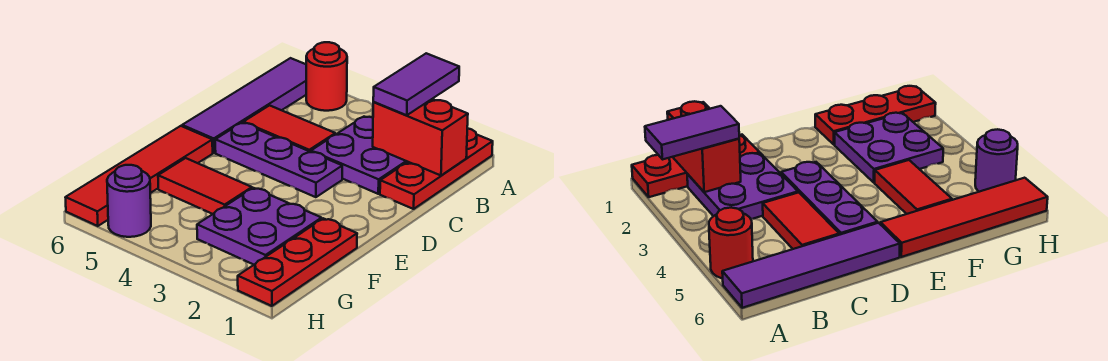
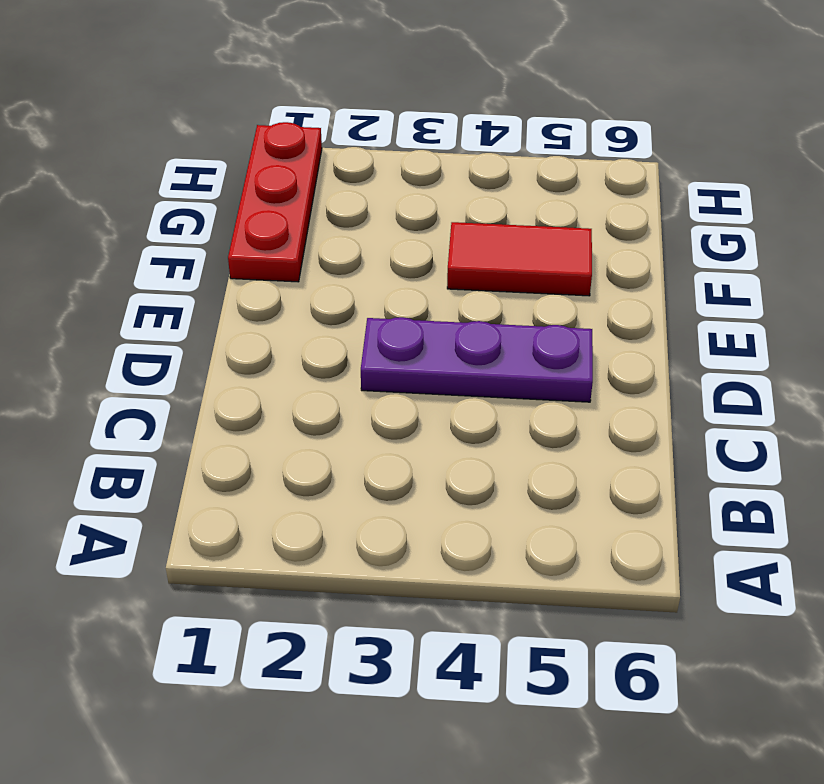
none -> red plate A1:C1 level 1
none -> red round brick A5 level 1
none -> purple tile A6:D6 level 1

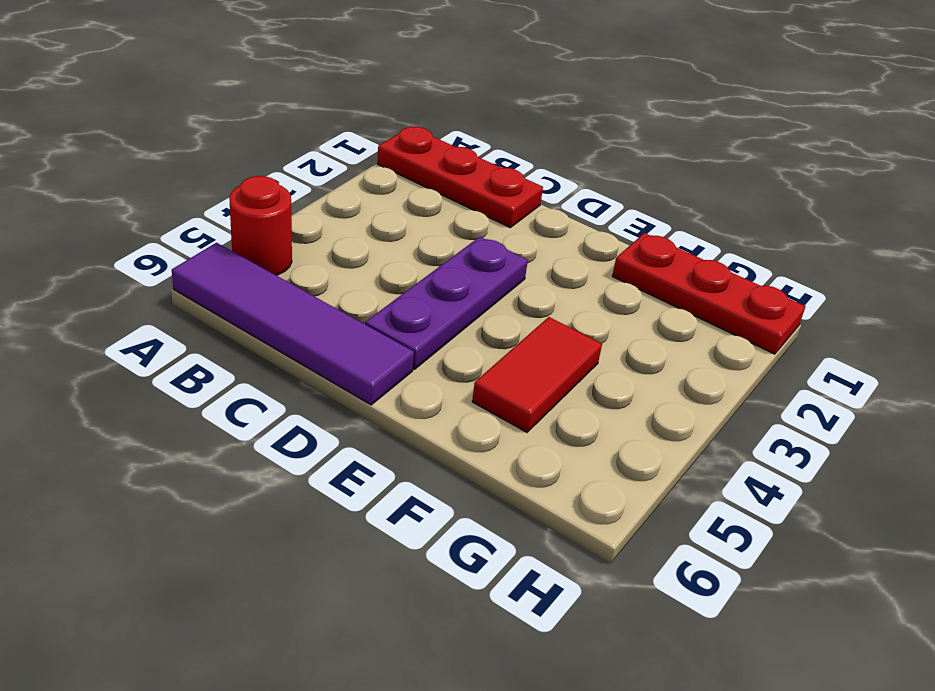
none -> purple plate B2:C3 level 1
none -> red tile C4:C5 level 1
none -> red tile E6:H6 level 1

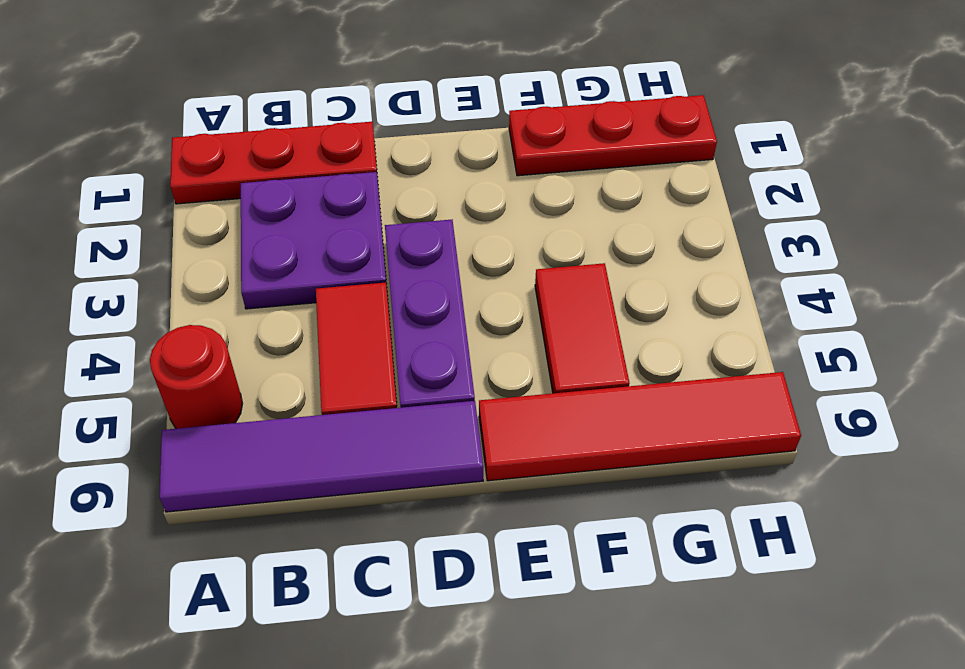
none -> purple plate F2:G3 level 1
none -> purple round brick H5 level 1
none -> red brick B1:B2 level 2

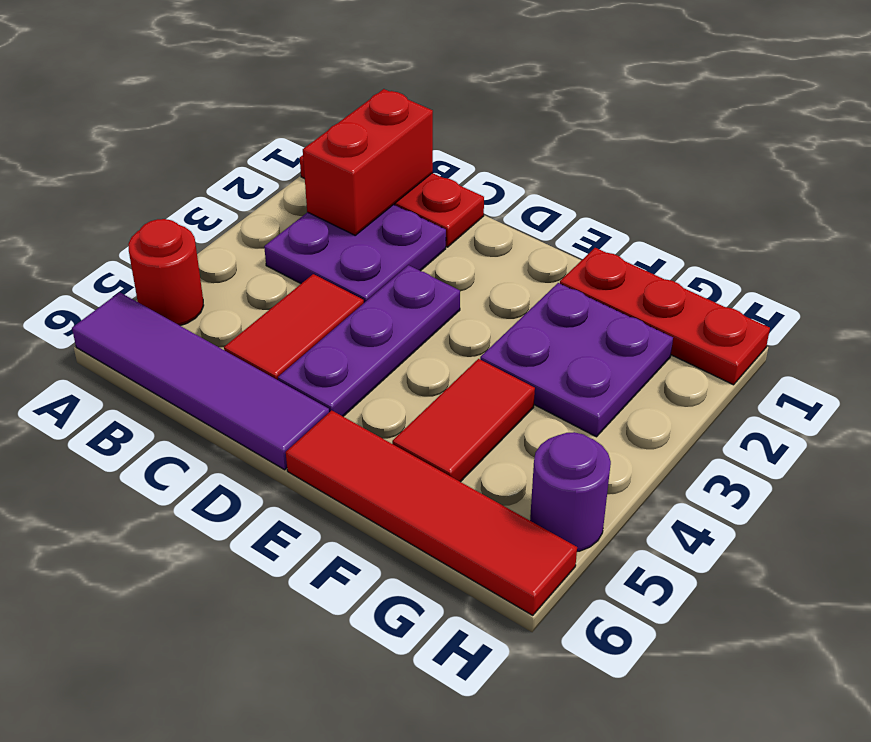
none -> purple tile A2:B2 level 3

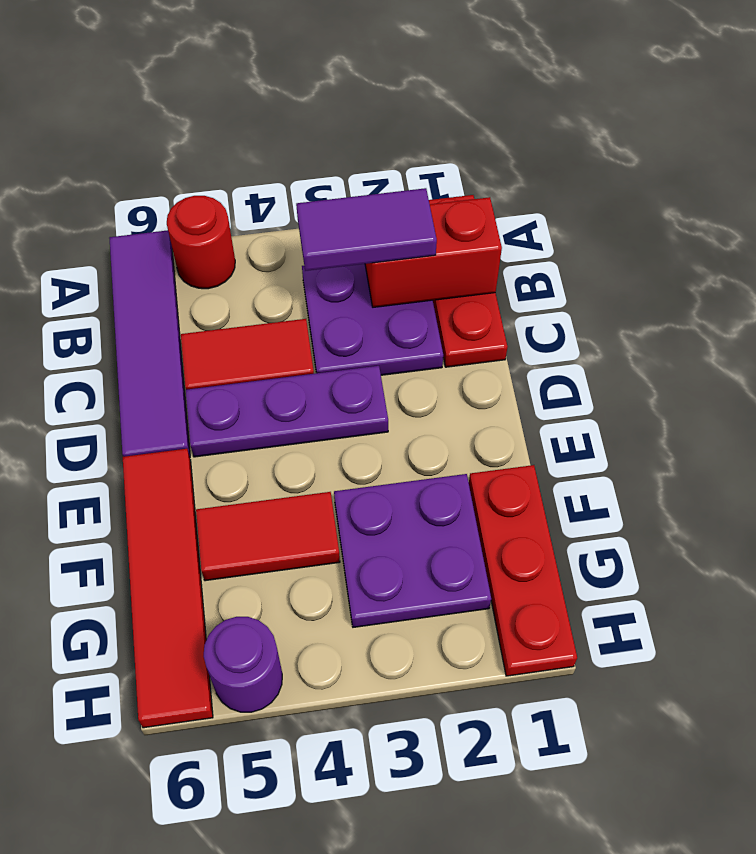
purple tile B2:B3 level 3 -> purple tile A2:B2 level 3

